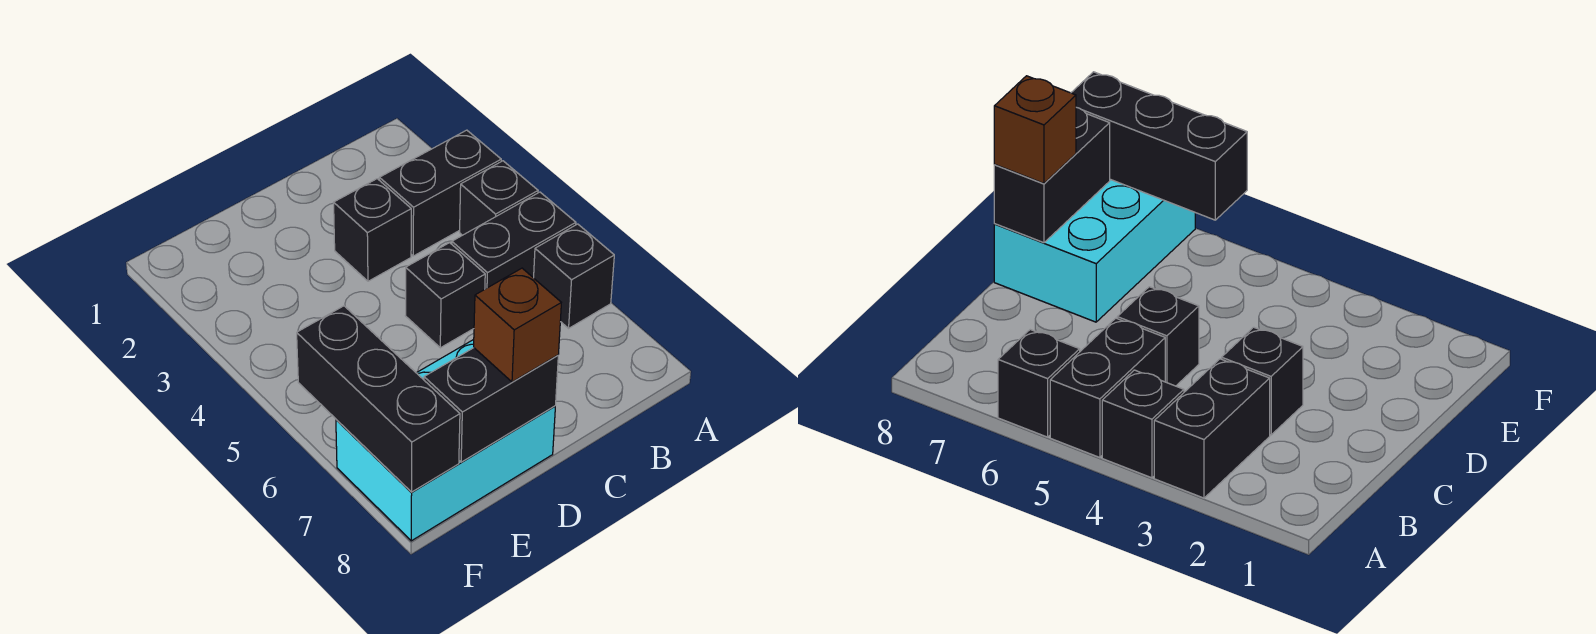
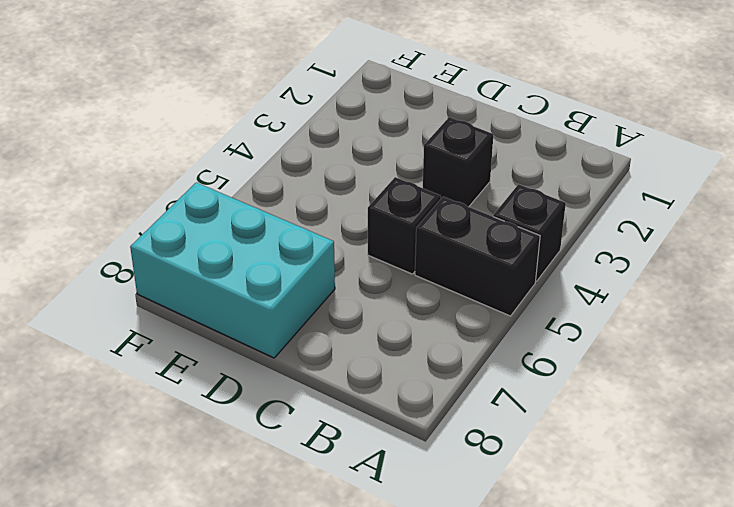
none -> black brick A3:B3 level 1
none -> black brick A6 level 1

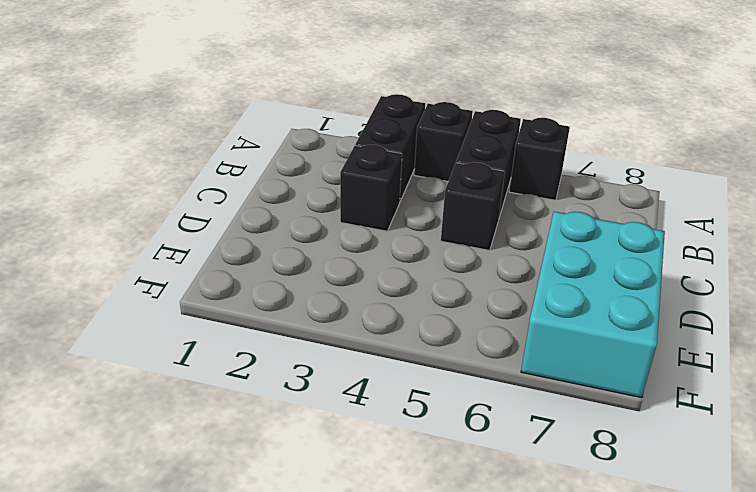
none -> black brick D8:E8 level 2
none -> black brick F6:F8 level 2

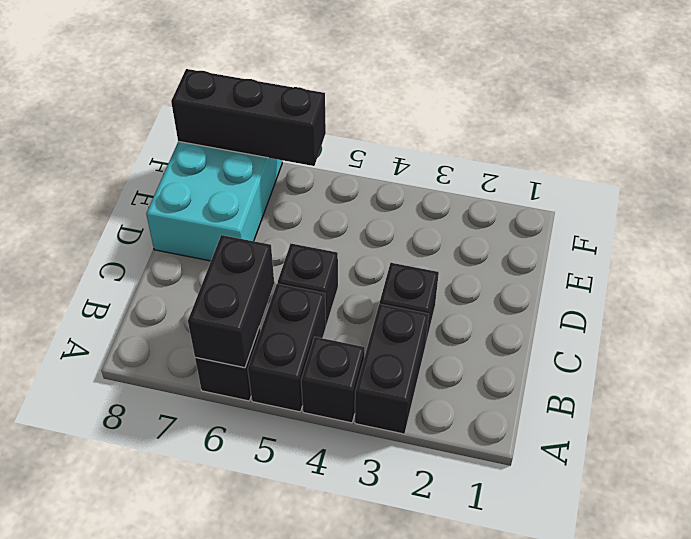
black brick A6:B6 level 2 -> black brick D8:E8 level 2
none -> brown brick D8 level 3

